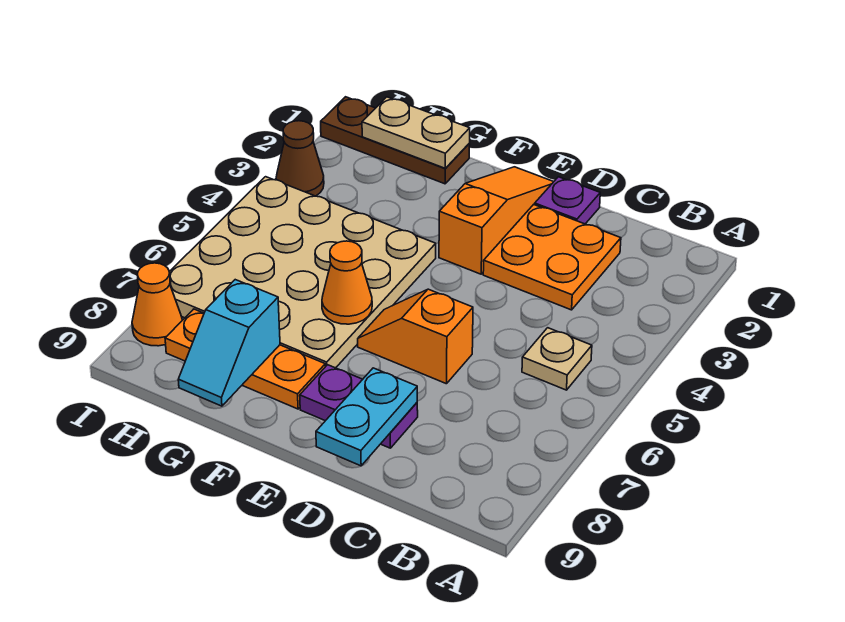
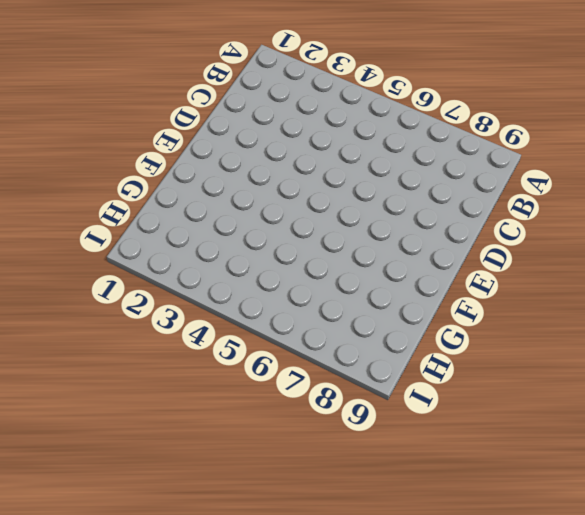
none -> tan plate B5 level 1
none -> orange plate C2:D3 level 1
none -> purple plate D1 level 1

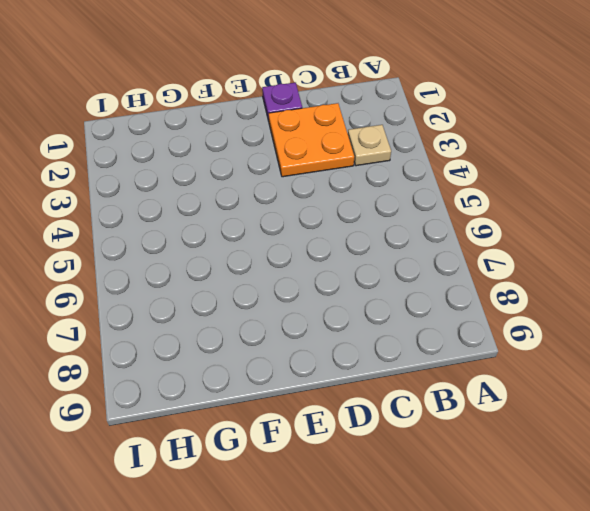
tan plate B3 level 1 -> tan plate B5 level 1
none -> orange slope D6:E6 level 1 top D
none -> purple plate D8:E8 level 1
none -> orange slope E1:E3 level 1 top 3

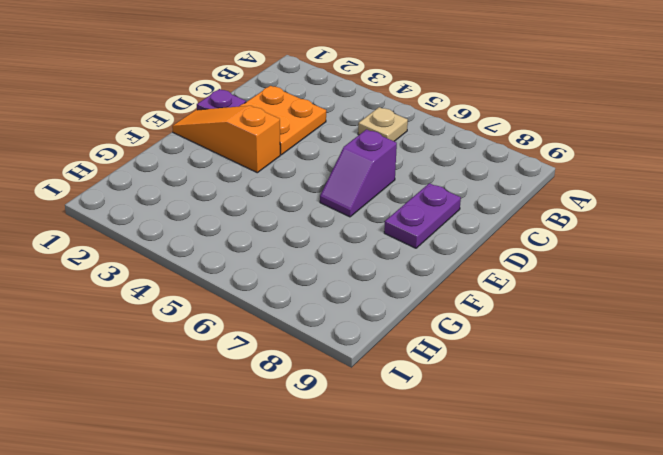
purple slope D6:E6 level 1 top D -> orange slope D6:E6 level 1 top D
none -> tan plate F4:I7 level 1
none -> orange plate F8:H8 level 1
none -> brown plate G1:I1 level 1

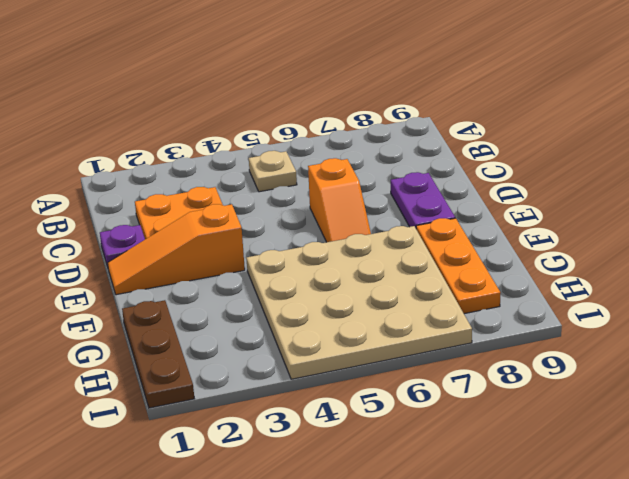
none -> brown cone I3 level 1
none -> orange cone I8 level 1
none -> cyan plate D8:D9 level 2

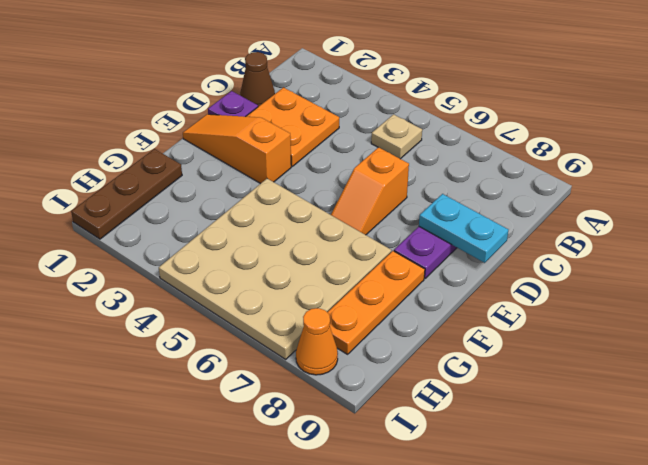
brown cone C1 level 1 -> brown cone I3 level 1
none -> orange cone F6 level 2
none -> tan plate G1:H1 level 2
none -> cyan slope G8:G9 level 2 top 8

